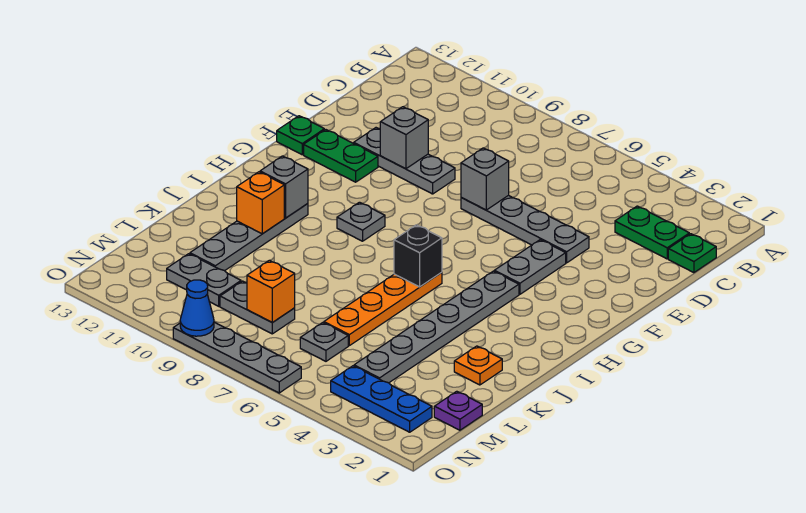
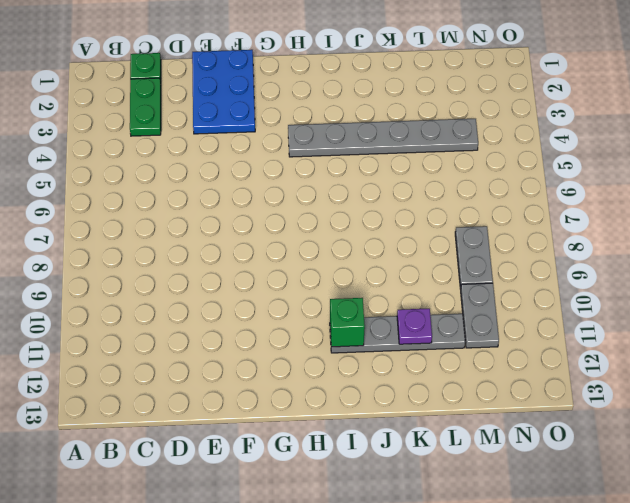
blue plate E1:F3 level 1 -> none
green brick I11 level 2 -> grey brick I11 level 2
purple plate K11 level 2 -> purple plate M1 level 1
none -> grey plate E4:E7 level 1
none -> grey plate E9:E11 level 1
none -> grey plate F4:G4 level 1

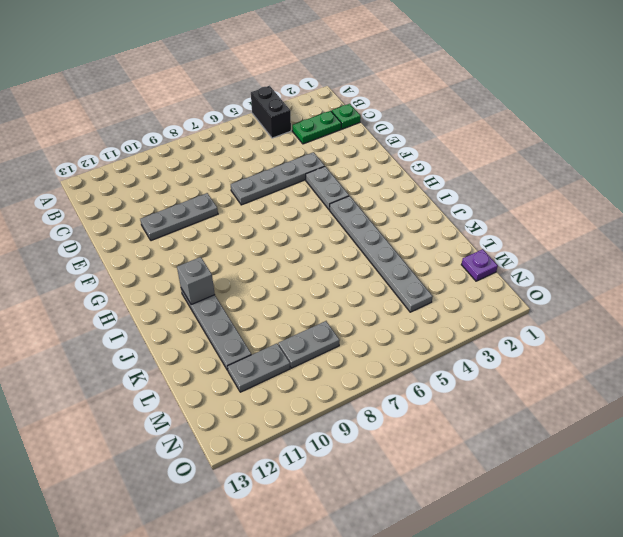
black brick A4:B4 level 1 -> none
none -> green plate F11:F12 level 1
none -> green plate F13 level 1
none -> grey plate H9 level 1

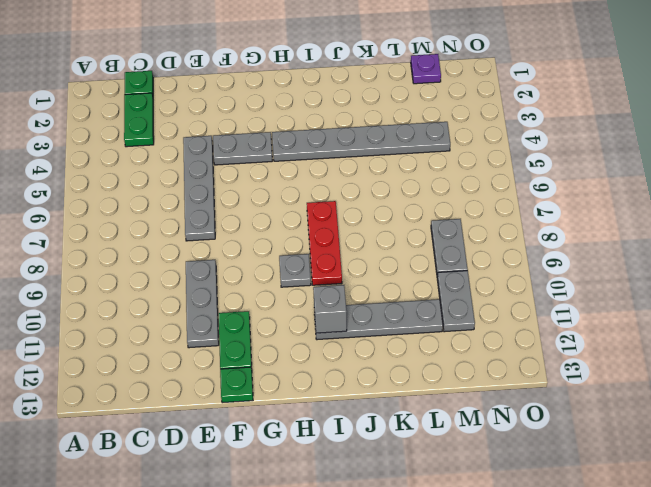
red plate I7:I9 level 1 -> none
none -> orange plate I6:L6 level 1
none -> orange plate K2 level 1
none -> grey plate M6 level 1

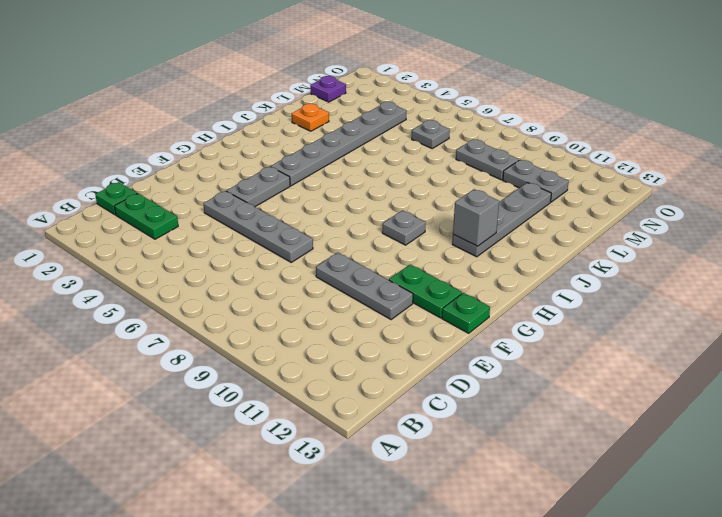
none -> orange plate I6:L6 level 1
none -> blue plate N2:N4 level 1
none -> grey plate O6:O9 level 1

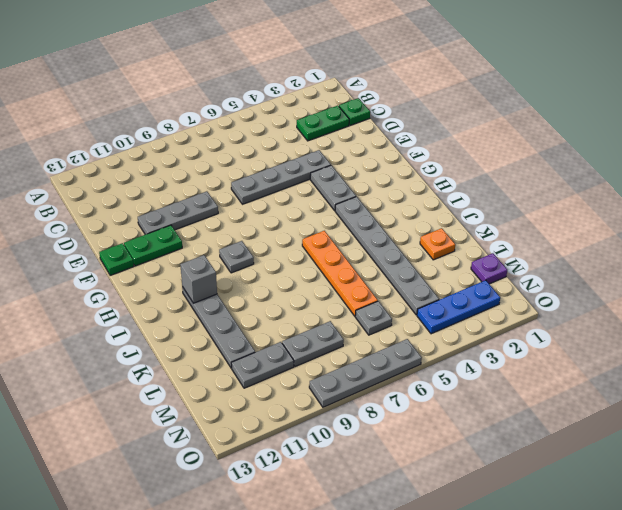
none -> grey brick E7 level 2
none -> grey brick E10 level 2
none -> black brick I6 level 2

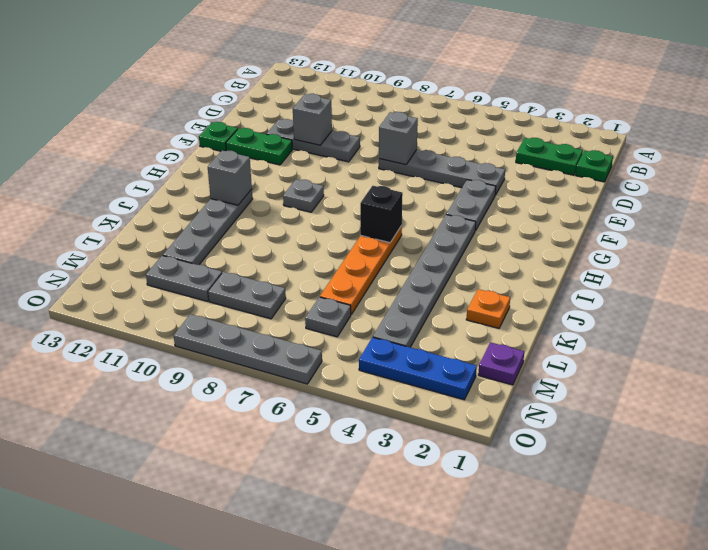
none -> orange brick J11 level 2
none -> orange brick M8 level 2
none -> blue cone O9 level 2

